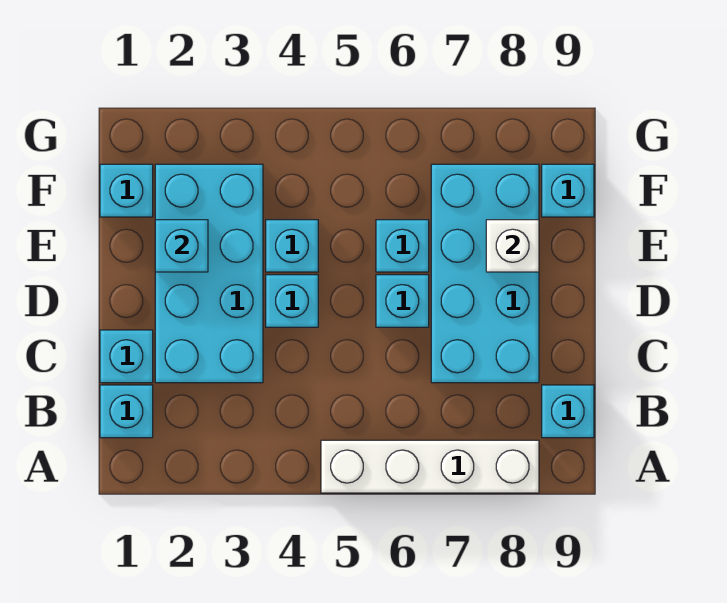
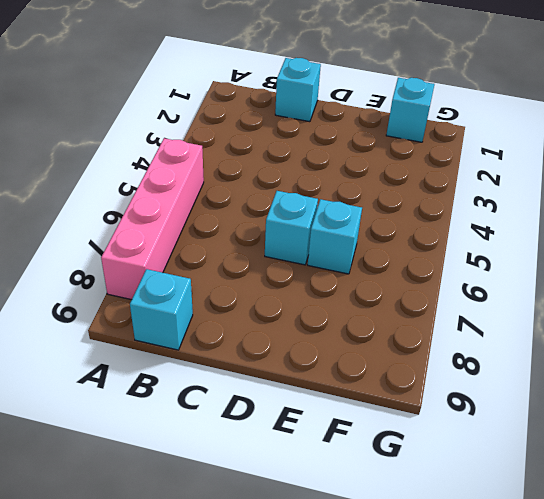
pink brick A5:A8 level 1 -> white brick A5:A8 level 1
none -> cyan brick B1 level 1
none -> cyan brick C2:F3 level 1
none -> cyan brick C7:F8 level 1

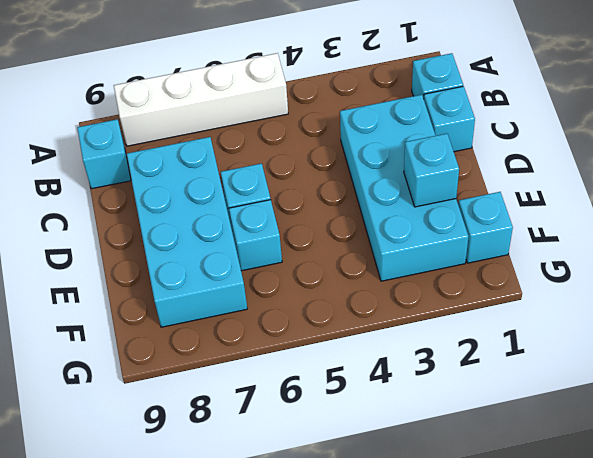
none -> cyan brick D4 level 1
none -> cyan brick E4 level 1
none -> cyan brick F9 level 1

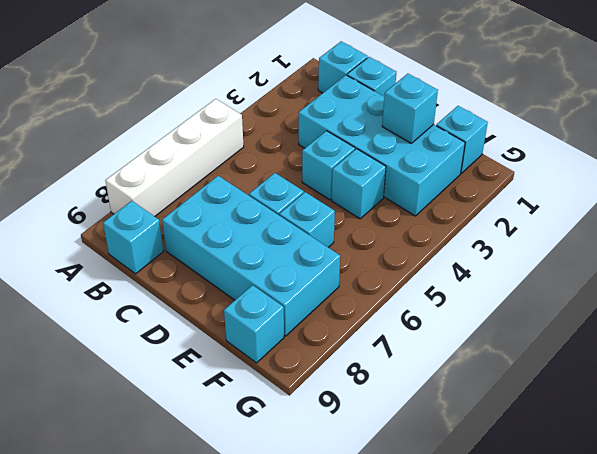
none -> white brick E8 level 2

